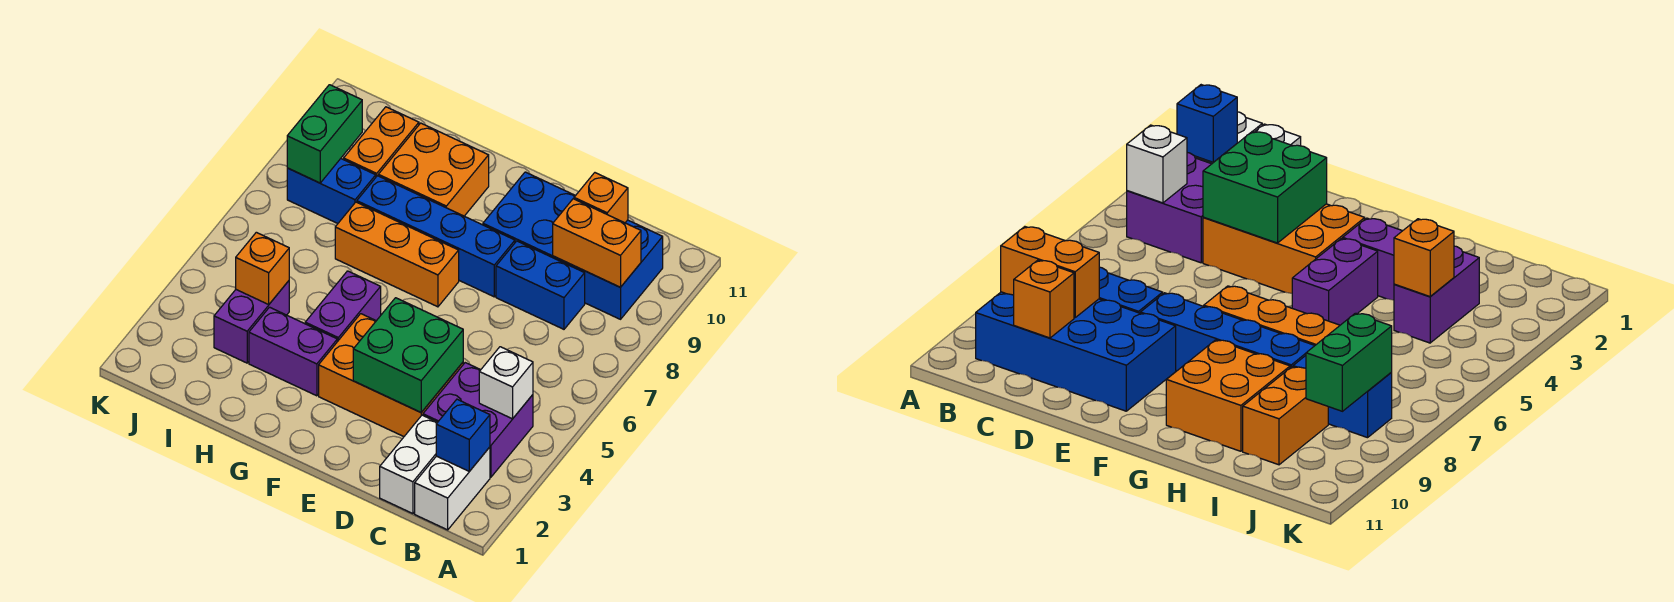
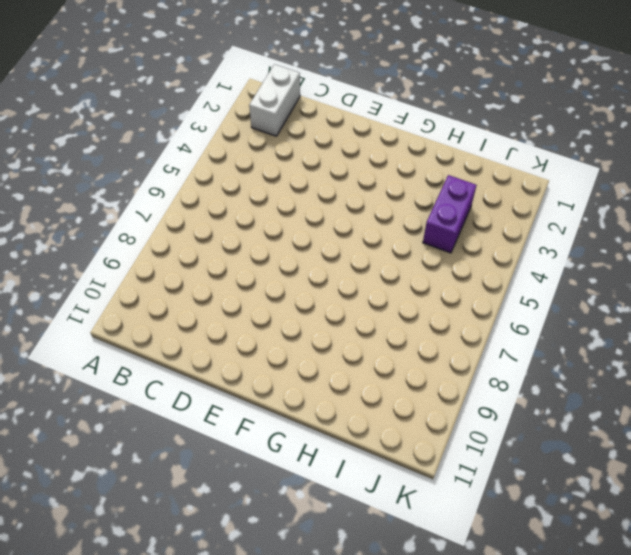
none -> purple brick B3:C4 level 1
none -> blue brick B9:E10 level 1
none -> white brick C1:C2 level 1

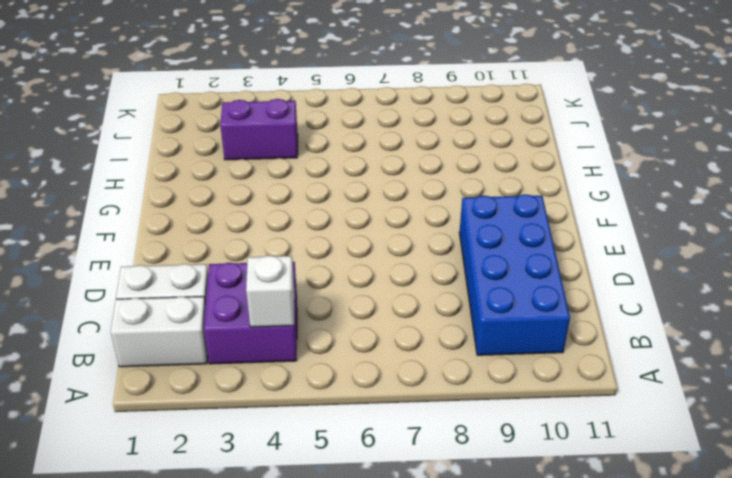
none -> blue brick C8:D8 level 1
none -> orange brick D3:F4 level 1
none -> blue brick E8:H8 level 1

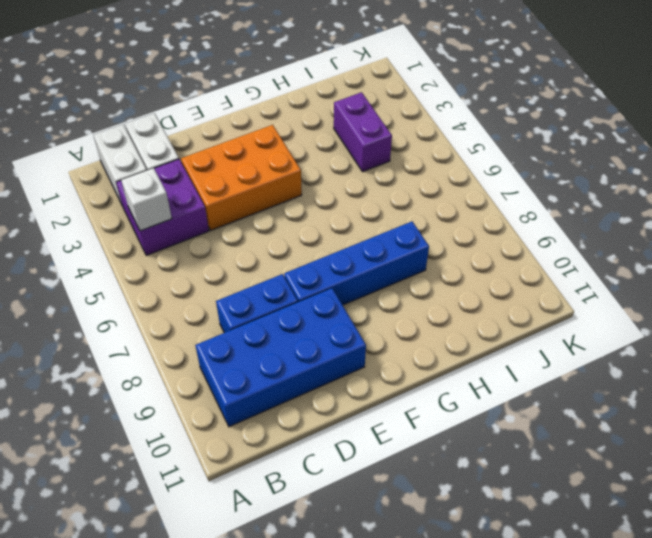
none -> orange brick F7:H7 level 1
none -> purple brick G3:H3 level 1
none -> purple brick G4:G5 level 1

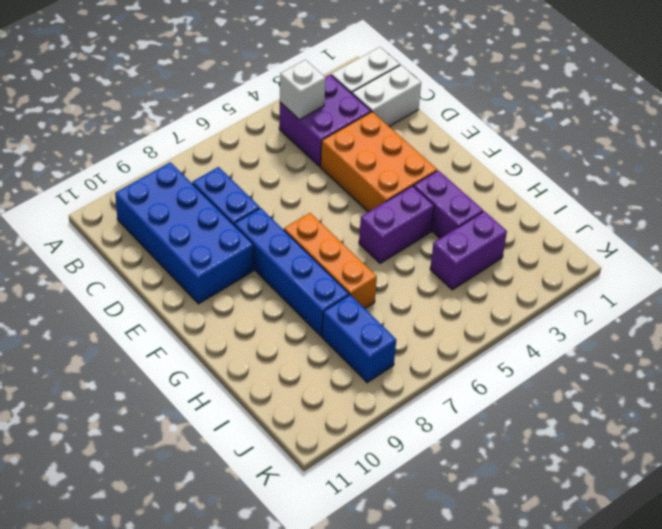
none -> orange brick G9:H10 level 1
none -> orange brick I9:I10 level 1
none -> blue brick B2 level 2

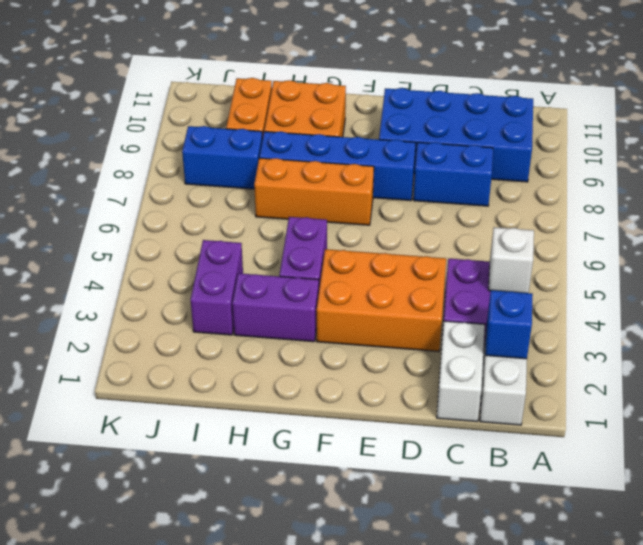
none -> orange brick B9:C9 level 2
none -> orange brick C10 level 2
none -> green brick D3:E4 level 2

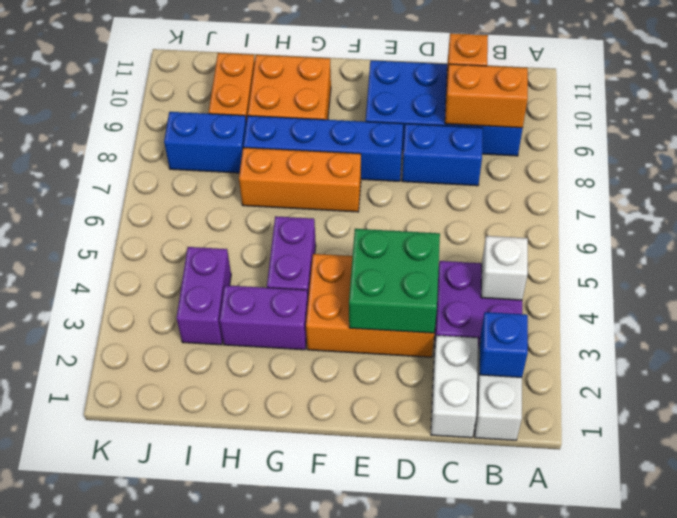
none -> orange brick I4 level 2
none -> green brick J8:J9 level 2

